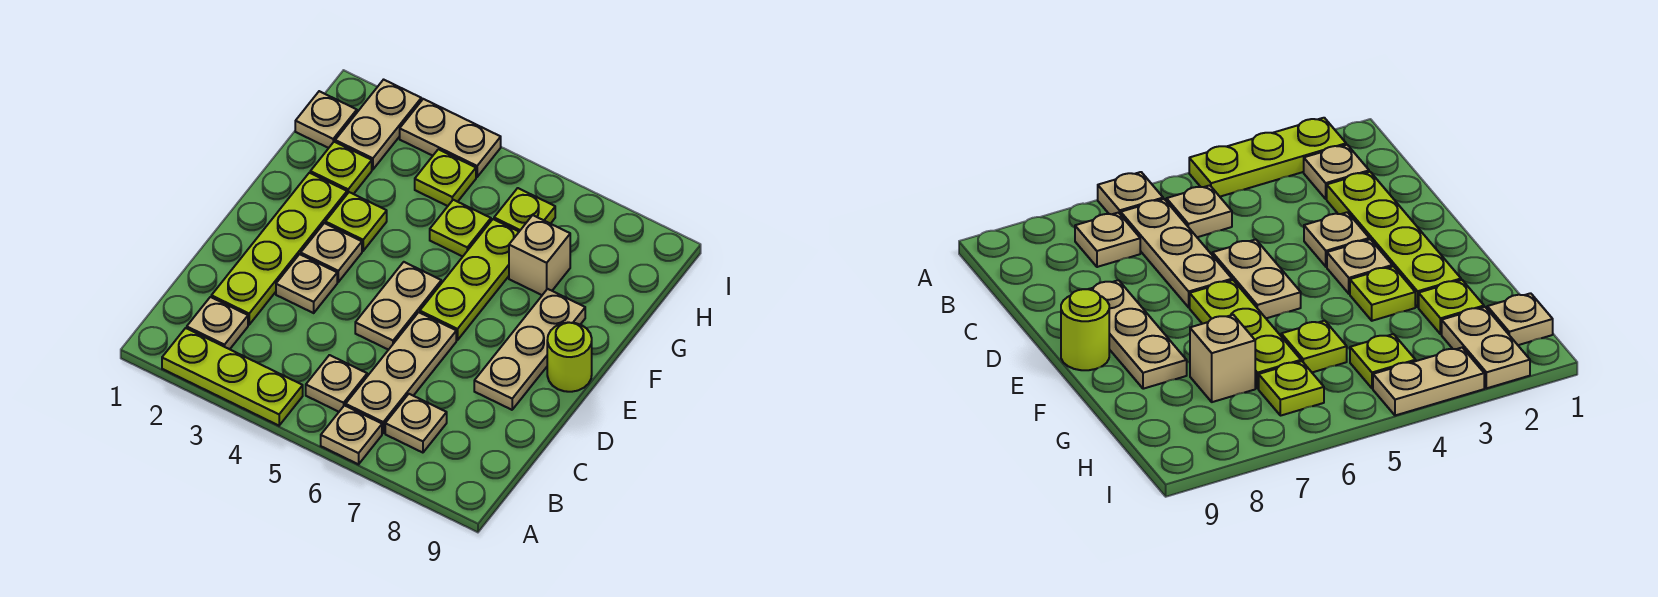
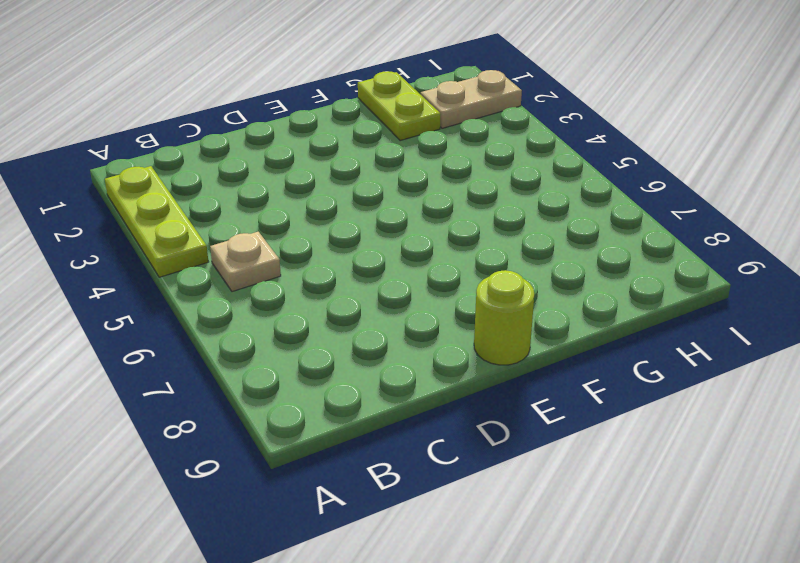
lime plate G1:G2 level 1 -> lime plate G2 level 1
none -> tan plate A6 level 1
none -> tan plate B2 level 1
none -> tan plate B6:D6 level 1

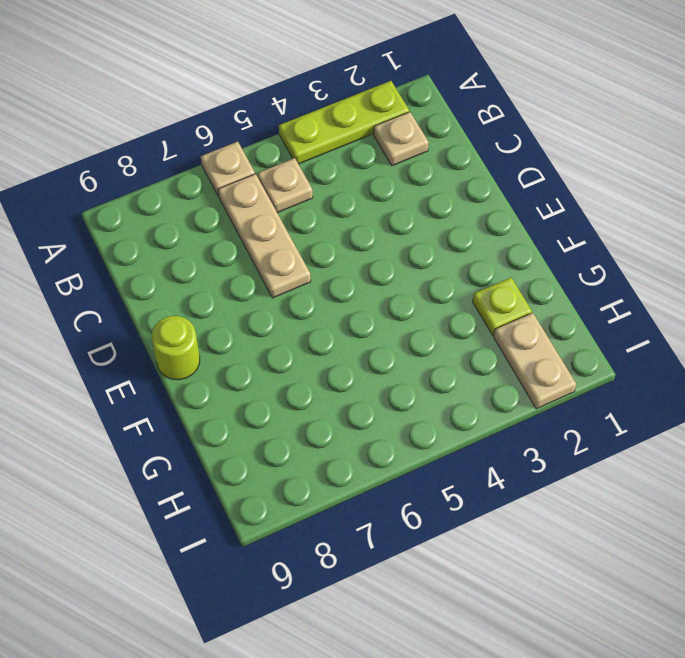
none -> tan plate B7 level 1
none -> lime plate C2:F2 level 1
none -> tan plate D3 level 1

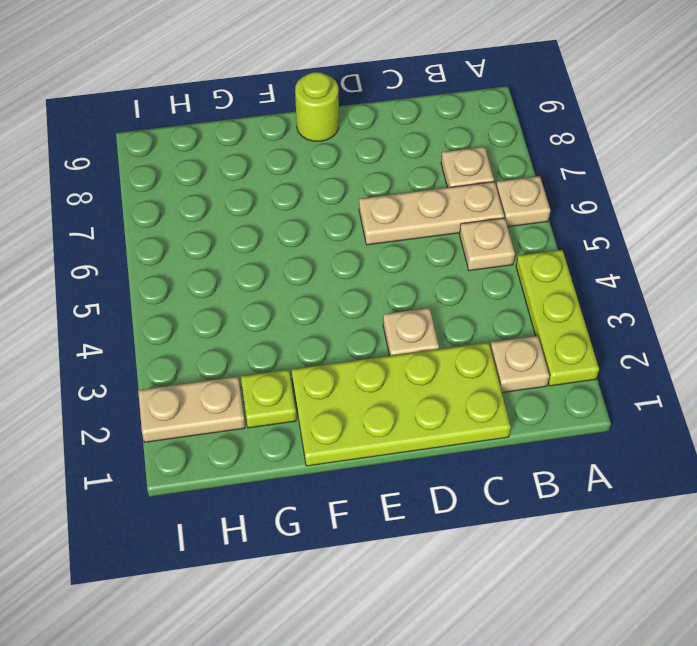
lime plate C1:F2 level 1 -> lime plate C2:F2 level 1
none -> tan plate D5:E5 level 1
none -> tan plate D8:F8 level 1
none -> tan plate E3 level 1

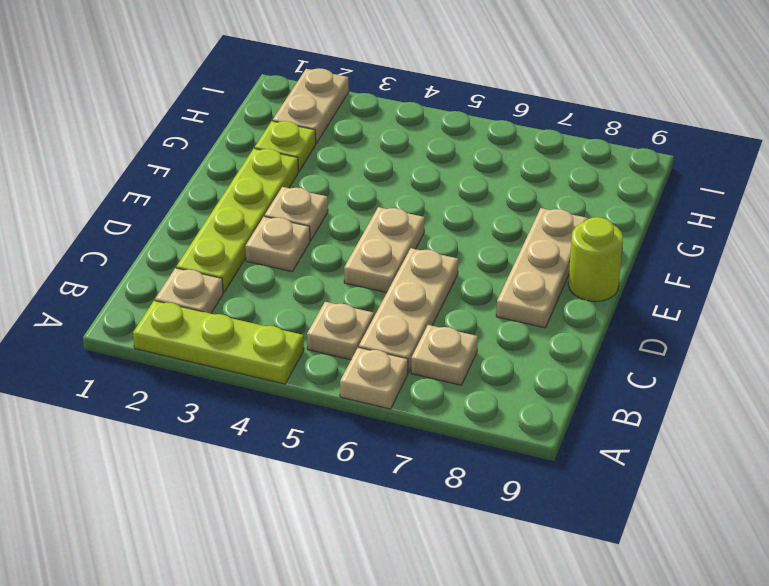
none -> lime plate E6:G6 level 1
none -> lime plate F3 level 1
none -> lime plate G5 level 1

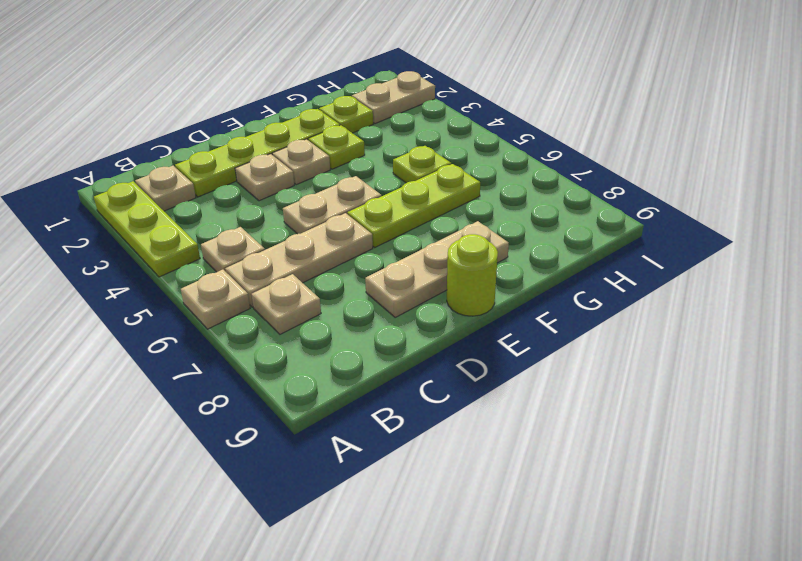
none -> tan brick G7 level 1
none -> tan plate H1 level 1
none -> lime plate H4 level 1

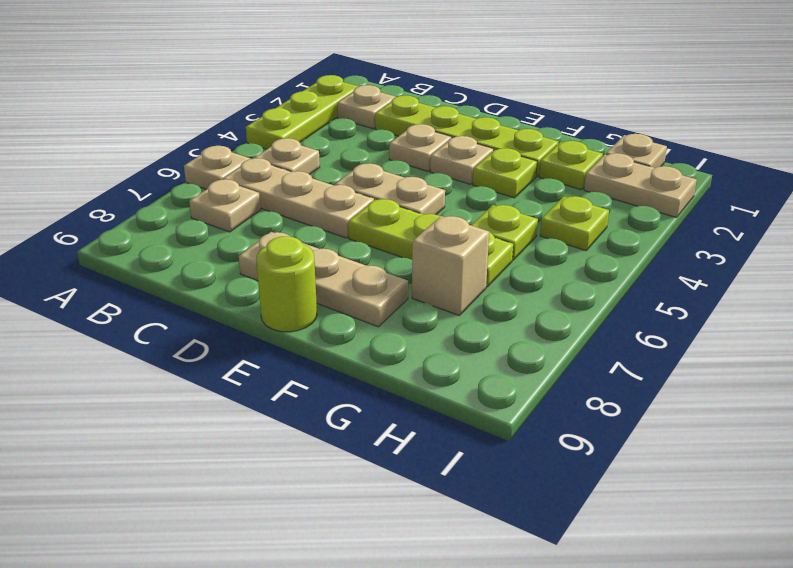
none -> lime plate H6 level 1
none -> tan plate I3:I4 level 1

